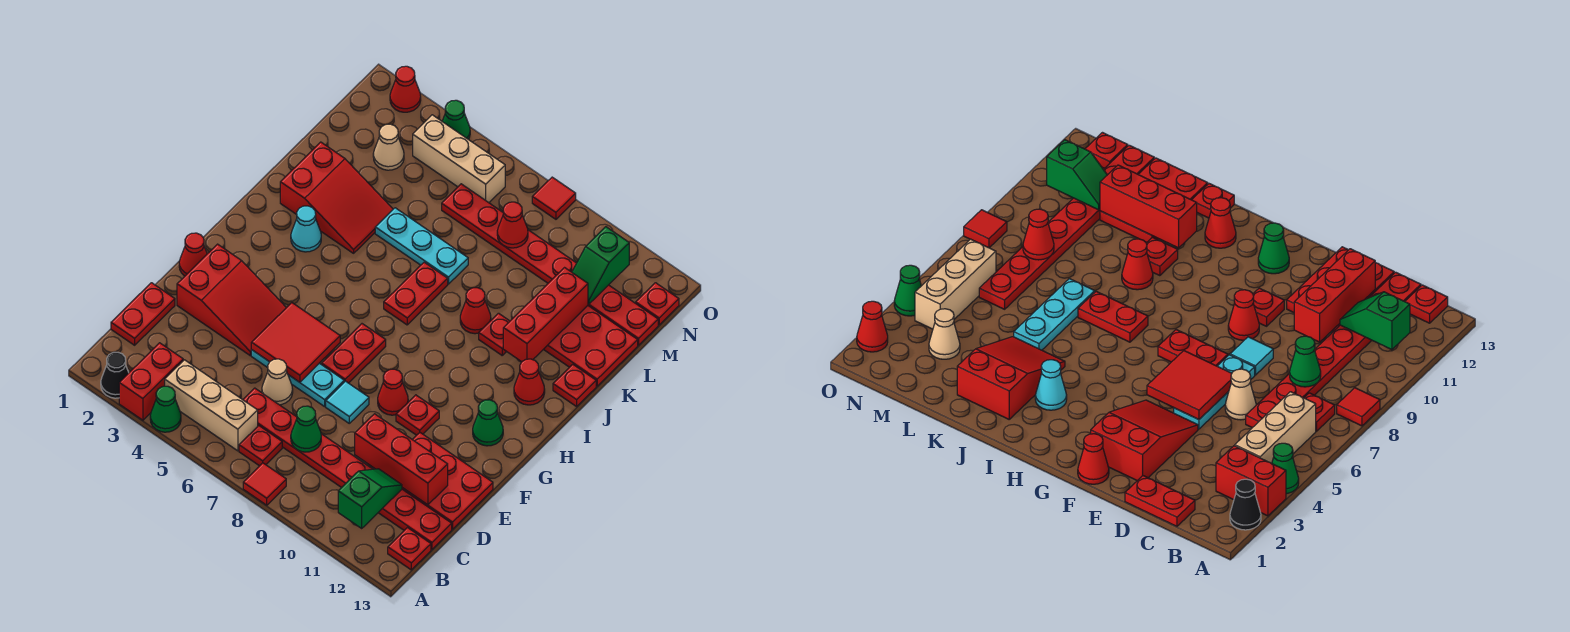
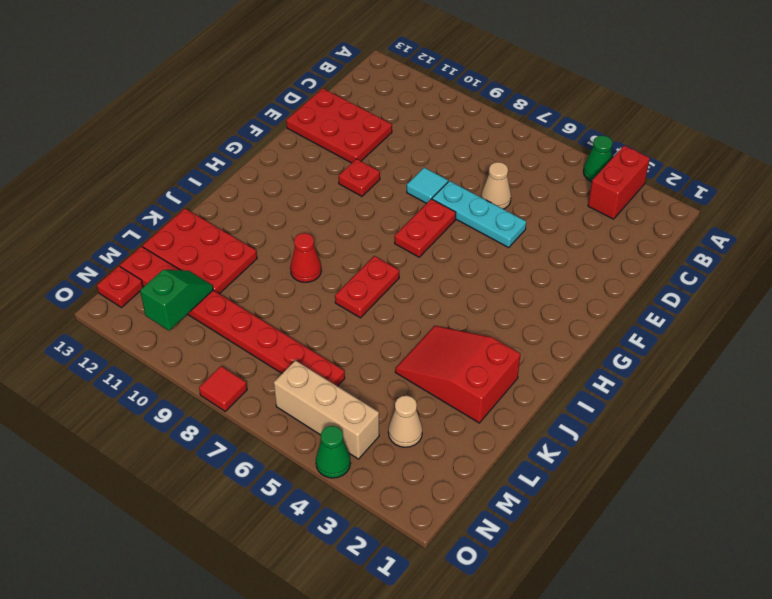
none -> black cone A2 level 1
none -> red tile A8 level 1
none -> tan brick B4:B6 level 1
none -> red plate B7 level 1

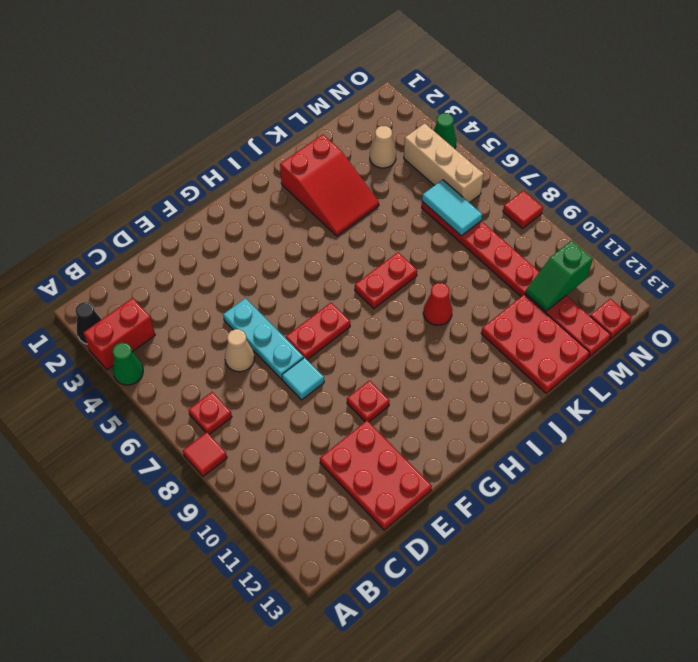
cyan tile M6:M7 level 2 -> none
none -> tan brick B4:B6 level 1
none -> red plate B13 level 1
none -> red plate C1:D1 level 1
none -> red plate C6:C13 level 1

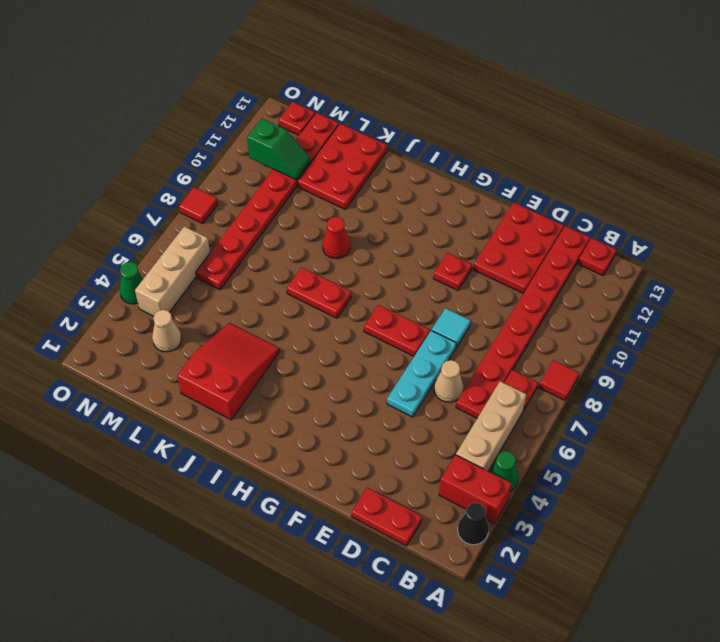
none -> red slope E2:F4 level 1 top 2
none -> red cone F1 level 1
none -> red cone F9 level 1
none -> green cone G12 level 1

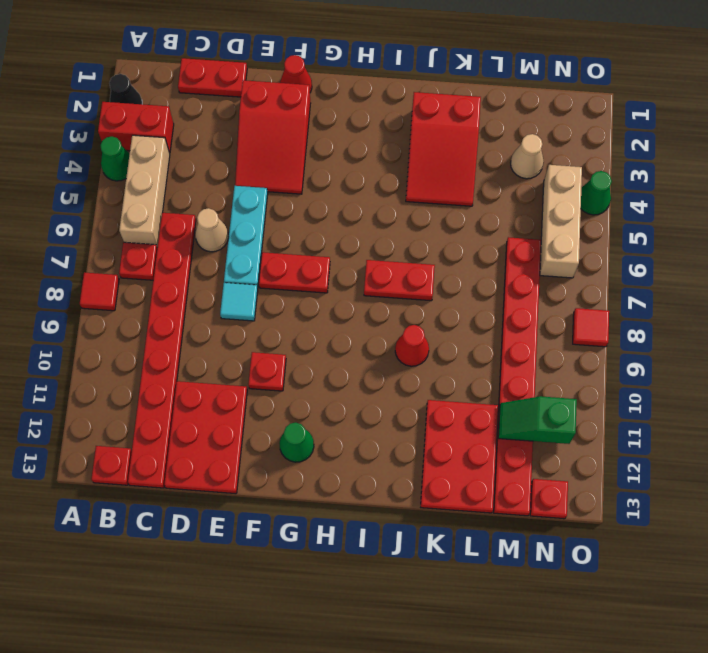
none -> red cone F9 level 1
none -> cyan cone I3 level 1
none -> red cone I12 level 1
none -> red plate J10 level 1

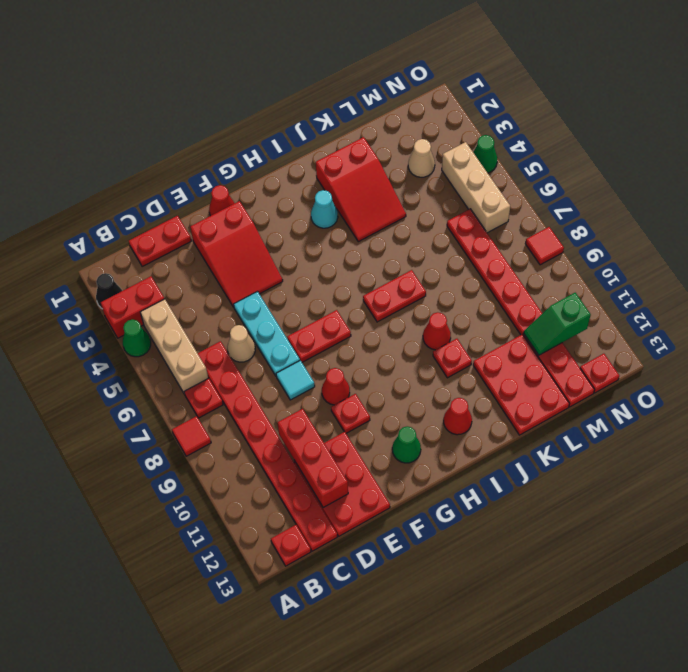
none -> red plate J13 level 1
none -> cyan plate K5:K7 level 1
none -> red cone O2 level 1
none -> green slope B11:C11 level 2 top B

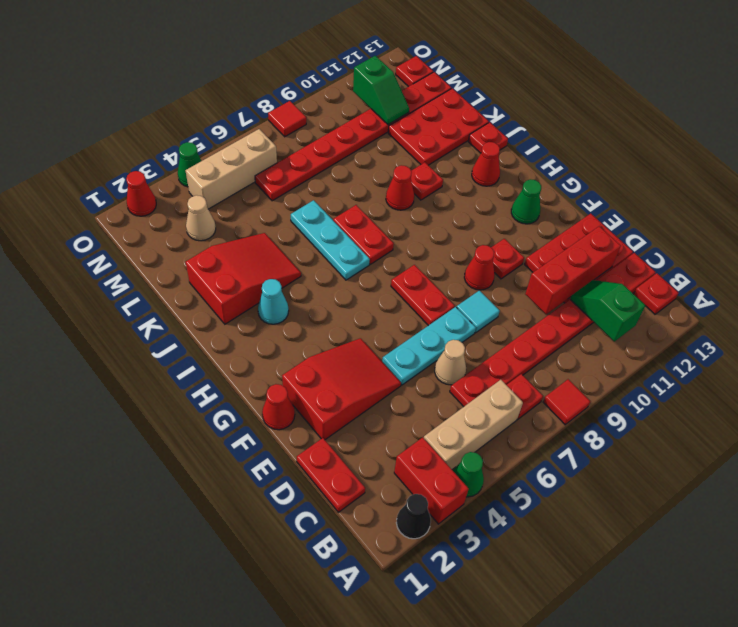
cyan plate I6:K6 level 1 -> cyan plate K5:K7 level 1
none -> green cone C8 level 2
none -> red tile E5:F6 level 2
none -> red brick J11:L11 level 2
none -> red cone M8 level 2

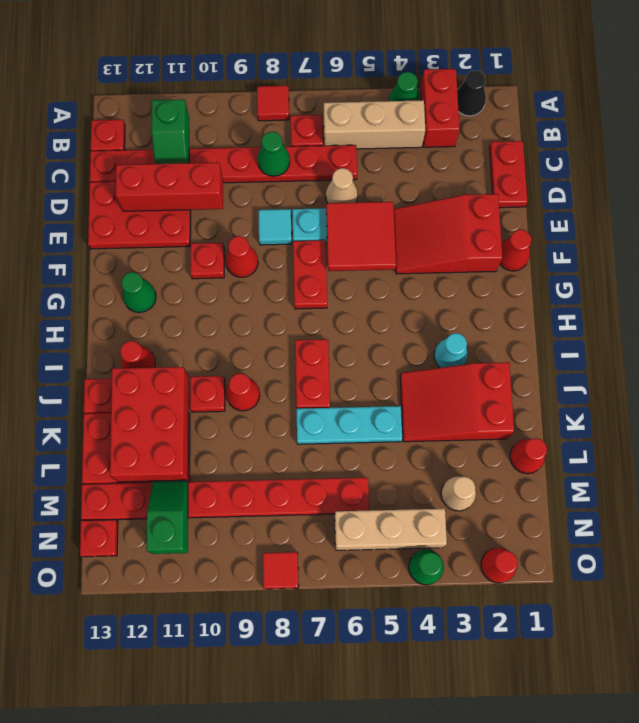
red brick J11:L12 level 2 -> red brick J11:L11 level 2
red cone L1 level 1 -> red cone M8 level 2

